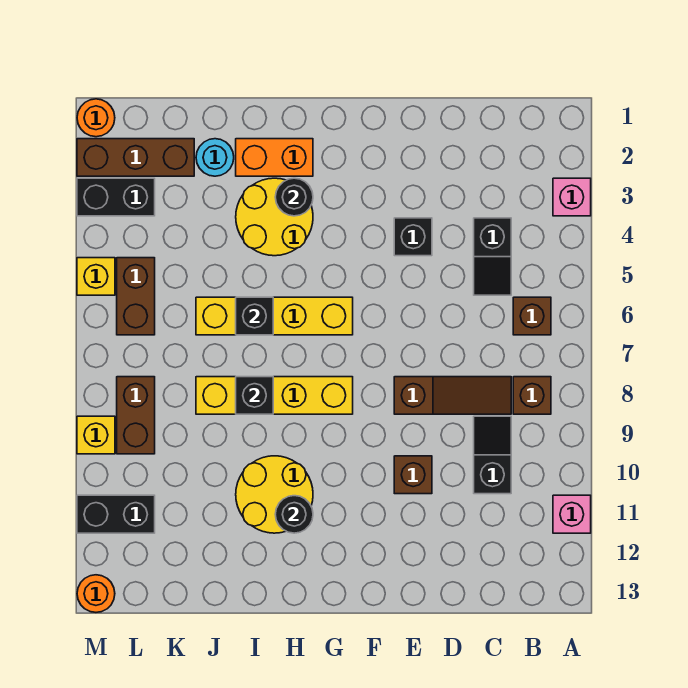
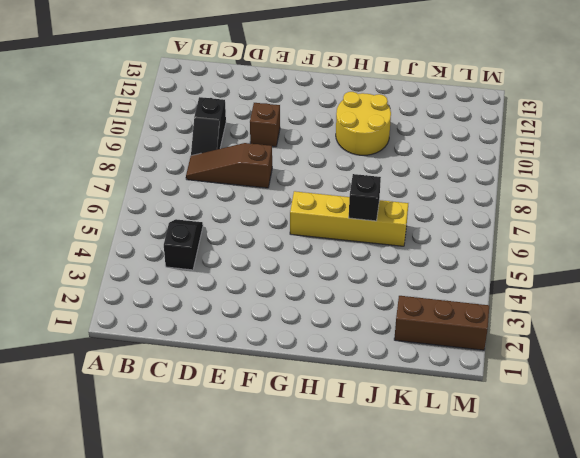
none -> pink brick A3 level 1
none -> pink brick A11 level 1
none -> brown brick B6 level 1

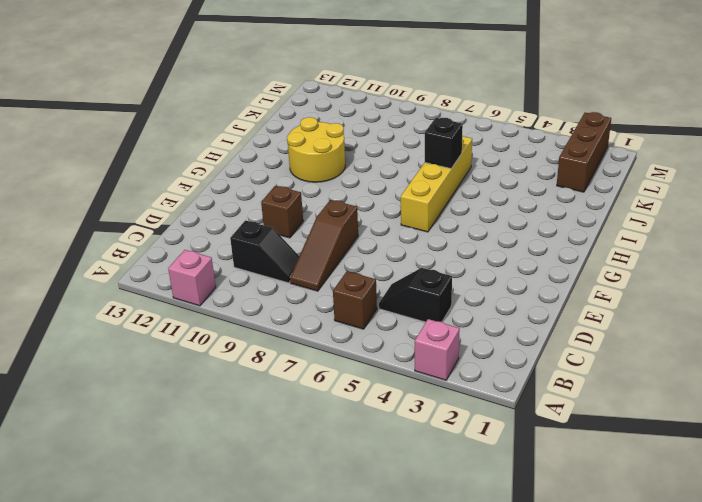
none -> brown brick B8 level 1
none -> black brick E4 level 1
none -> yellow brick G8:J8 level 1

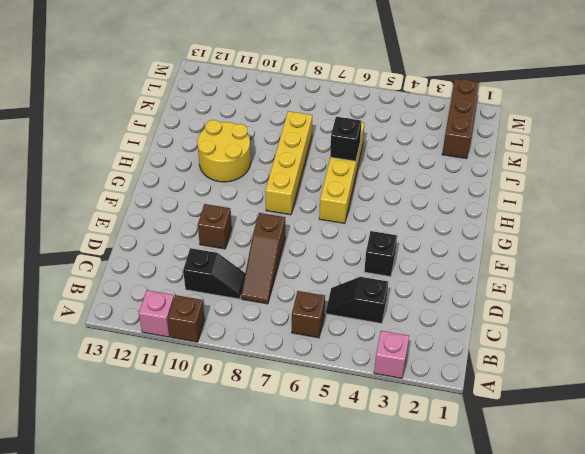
brown brick A10 level 1 -> brown brick B8 level 1
none -> orange brick H2:I2 level 1
none -> yellow round brick H3:I4 level 1
none -> cyan round brick J2 level 1

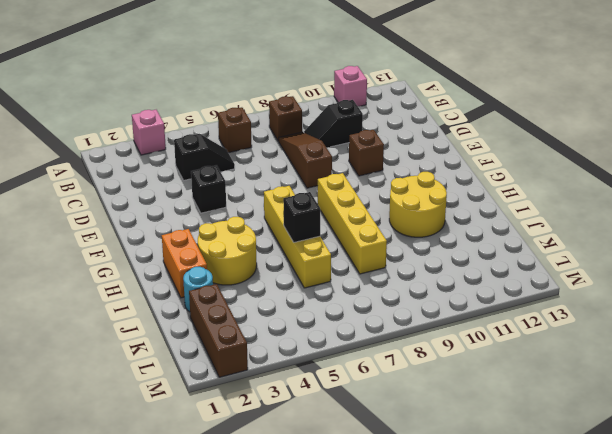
none -> black brick L3:M3 level 1
none -> brown brick L5:L6 level 1
none -> brown brick L8:L9 level 1

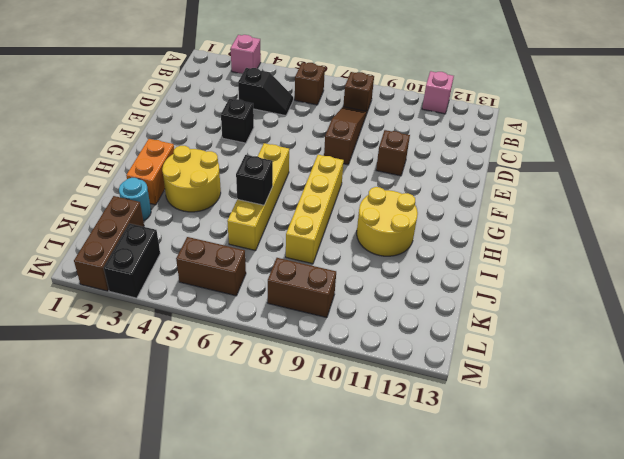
none -> black slope C9:C10 level 1 top 10
none -> black brick L11:M11 level 1
none -> orange round brick M1 level 1

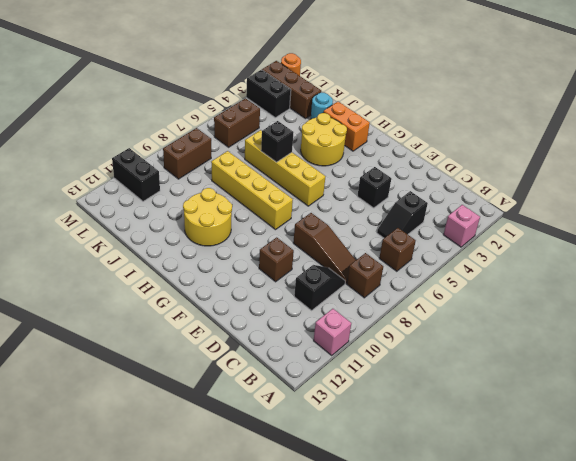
none -> yellow brick M5 level 1
none -> yellow brick M9 level 1
none -> orange round brick M13 level 1

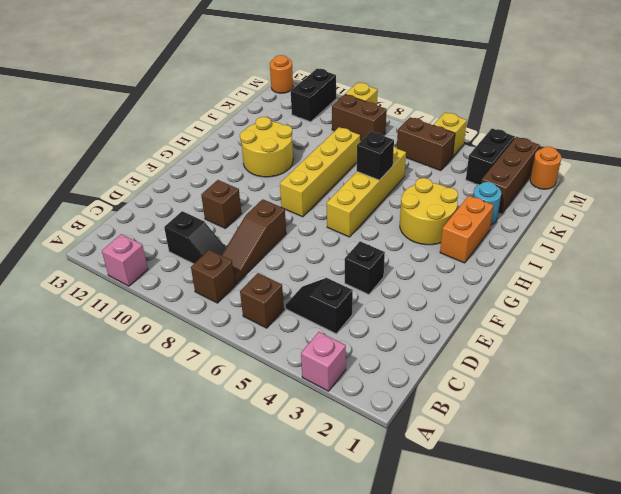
none -> black round brick H3 level 2
none -> black round brick H11 level 2
none -> black brick I8 level 2

